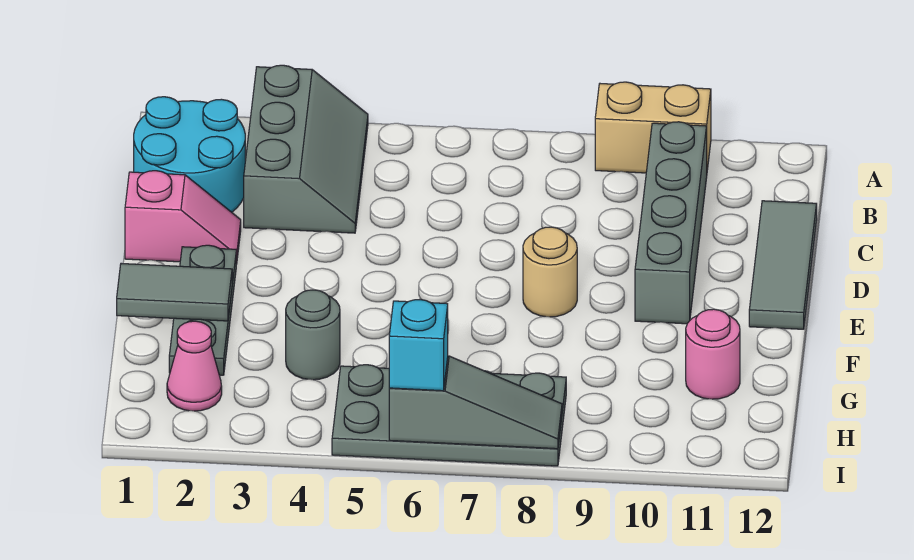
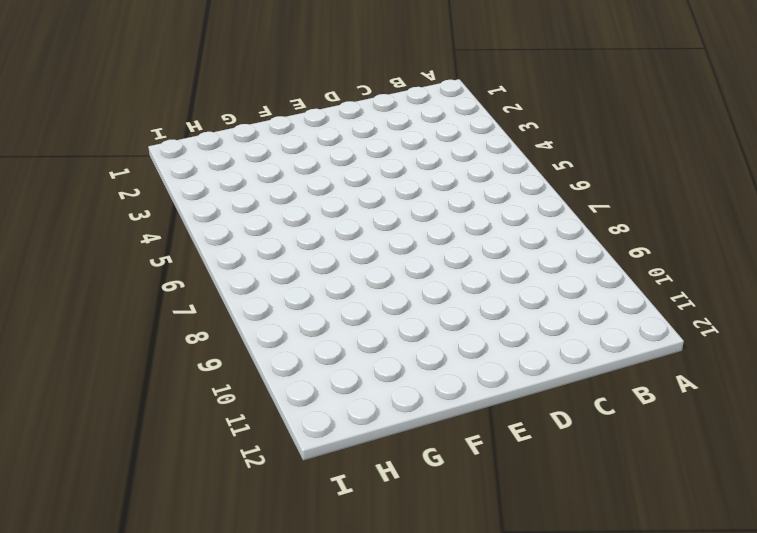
none -> grey slope A3:C4 level 1 top 3
none -> tan brick A9:A10 level 1
none -> cyan round brick B1:C2 level 1

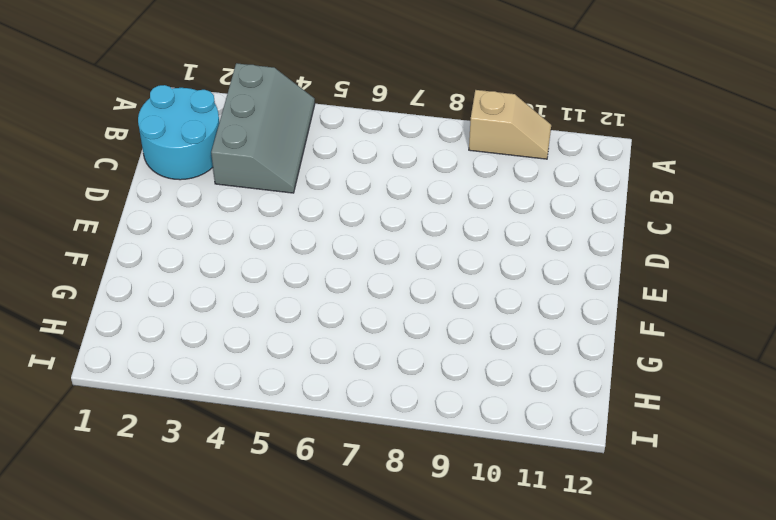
tan slope A9:A10 level 1 top 9 -> tan brick A9:A10 level 1
none -> grey brick B10:E10 level 1
none -> grey tile C12:E12 level 1
none -> pink slope D1:D2 level 1 top 1

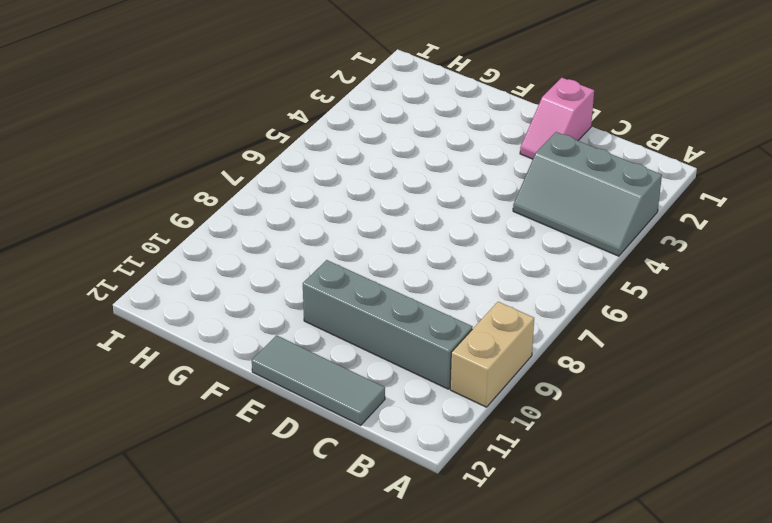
none -> cyan round brick B1:C2 level 1
none -> grey plate E2:G2 level 1
none -> tan round brick E8 level 1

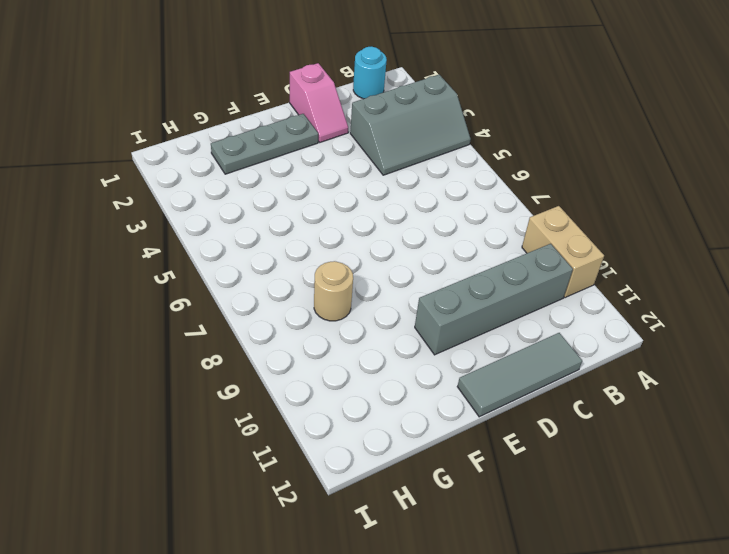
cyan round brick B1 level 1 -> cyan round brick B1:C2 level 1
tan round brick G8 level 1 -> tan round brick E8 level 1
none -> grey round brick G4 level 1
none -> pink round brick G11 level 1
none -> pink cone H2 level 1

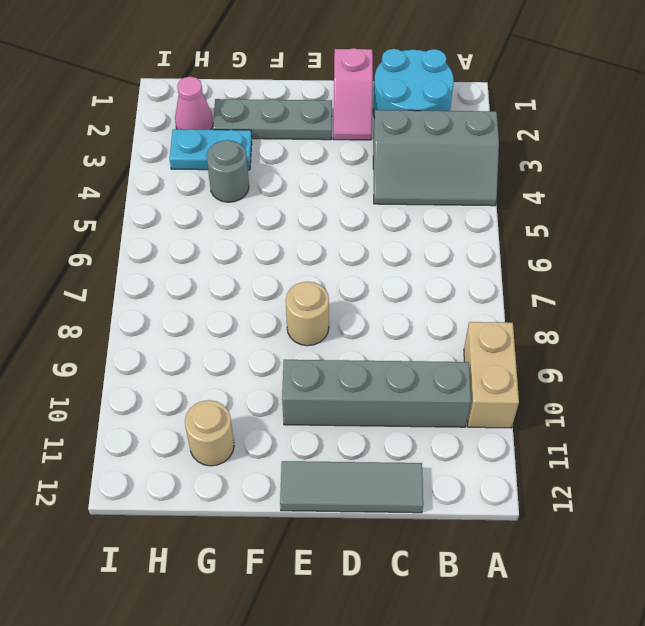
cyan plate G3:H3 level 1 -> none
tan round brick G11 level 1 -> pink round brick G11 level 1
none -> grey plate H5:I8 level 1
none -> grey tile F1:F2 level 2
none -> grey slope I6:I8 level 2 top 6

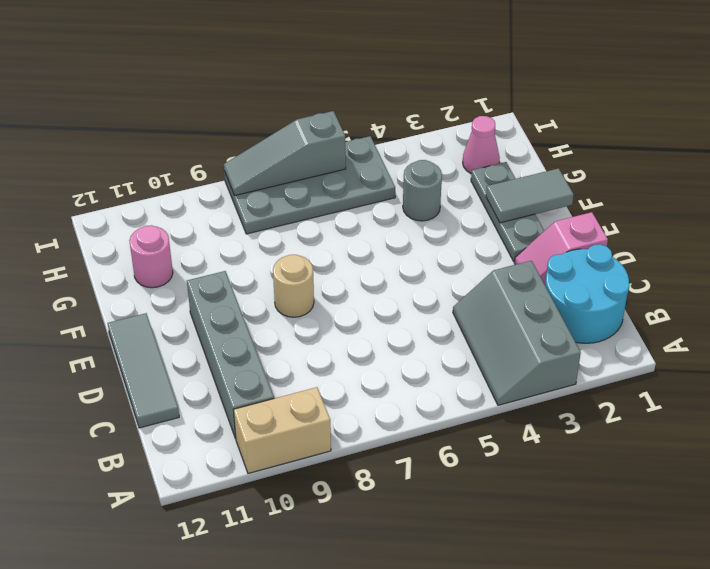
none -> cyan brick I6 level 3

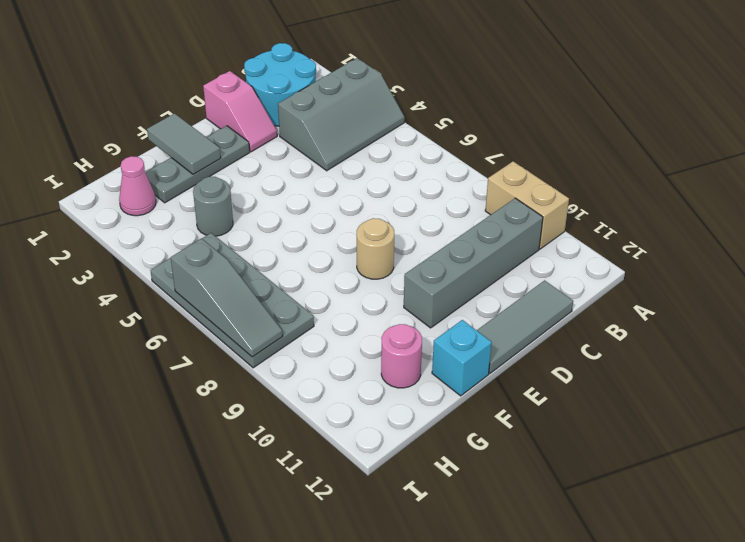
cyan brick F12 level 1 -> cyan brick I6 level 3

